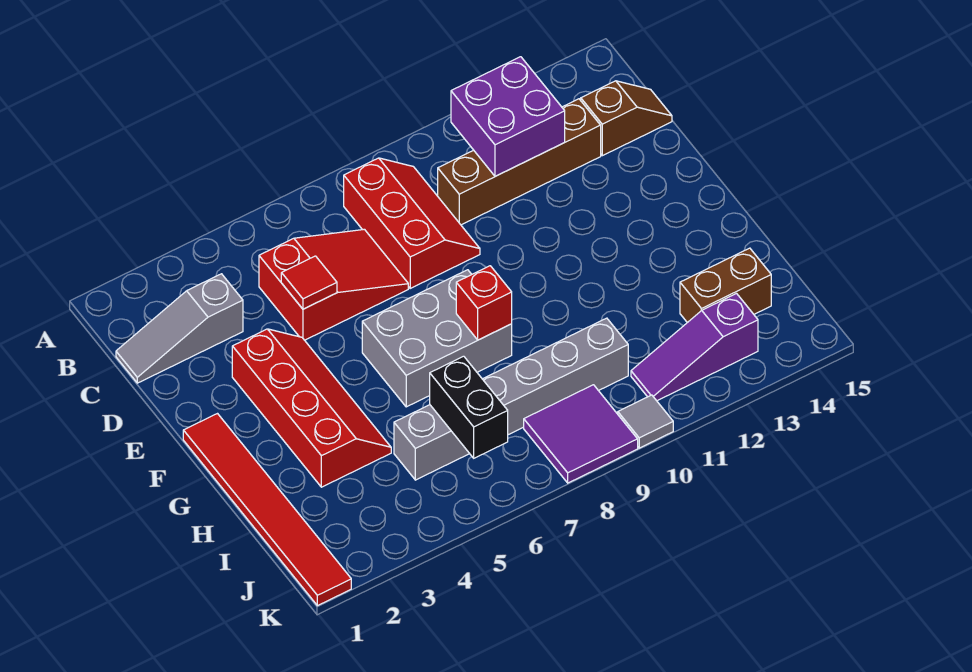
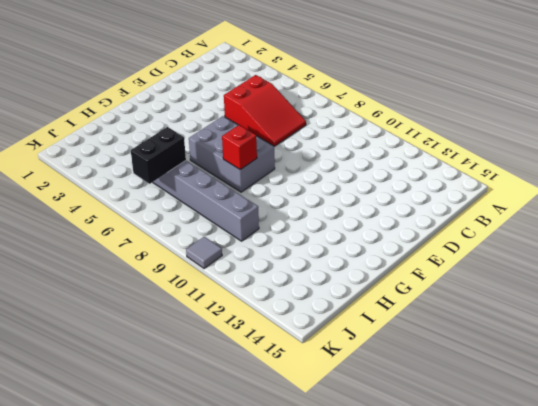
none -> red slope B8:D9 level 1 top 8
none -> grey slope C1:C3 level 1 top 3
none -> brown brick C10:C13 level 1

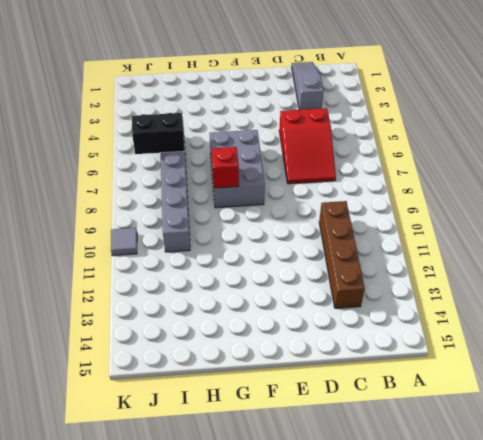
none -> red slope B8:D9 level 1 top 8
none -> brown slope C14:C15 level 1 top 14
none -> red slope E3:H4 level 1 top 3

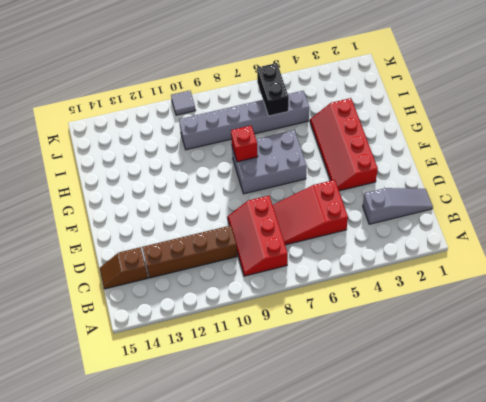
none -> red tile F1:K1 level 1
none -> brown brick I13:I14 level 1
none -> purple tile J8:K9 level 1

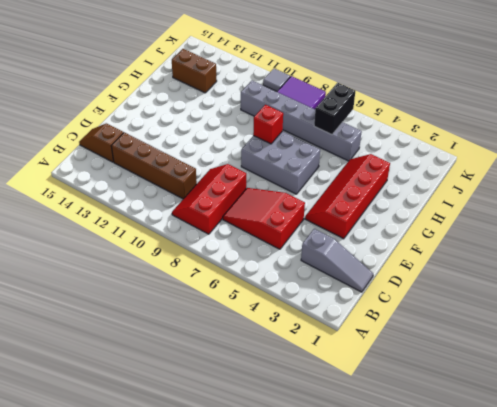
none -> red tile F1:K1 level 1
none -> purple slope J11:J13 level 1 top 13
none -> purple brick B11:C12 level 2

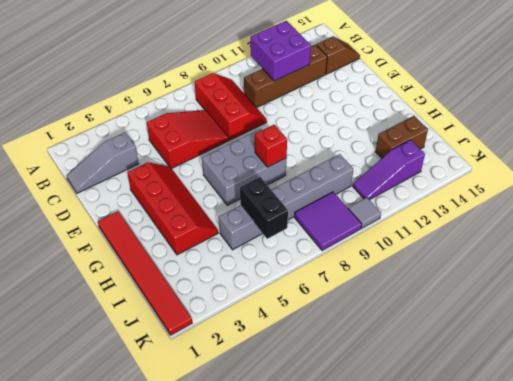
none -> red tile D5 level 2

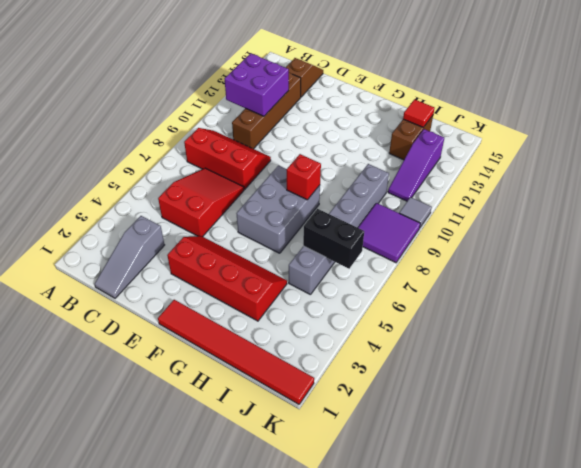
red tile I14 level 2 -> red tile D5 level 2

